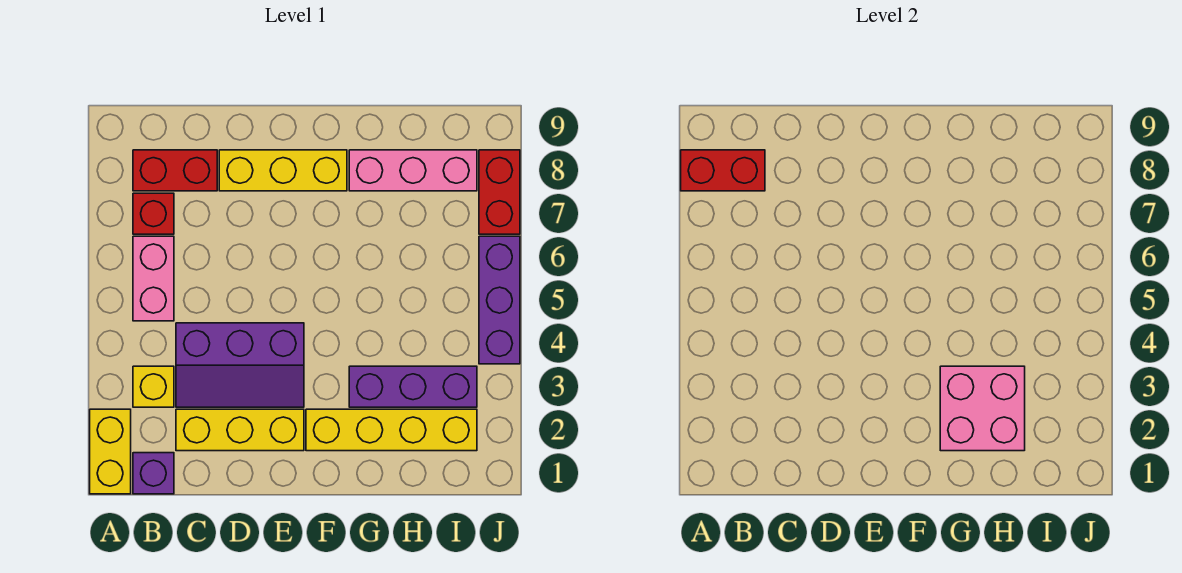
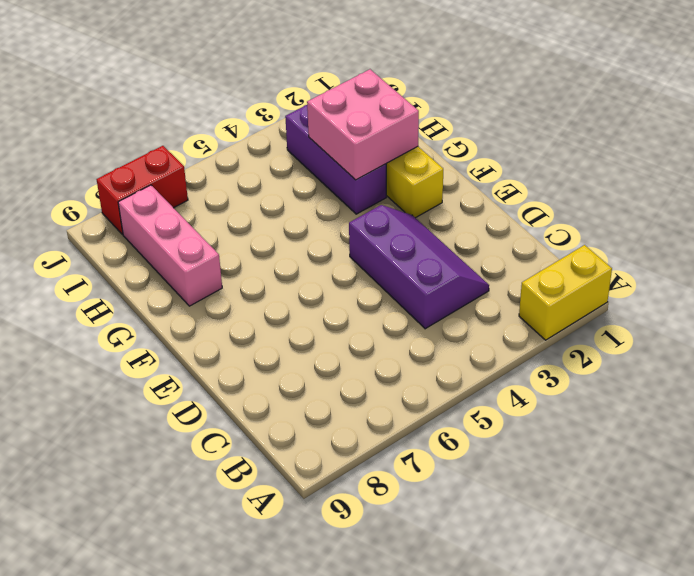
none -> purple brick B1 level 1
none -> yellow brick B3 level 1
none -> pink brick B5:B6 level 1

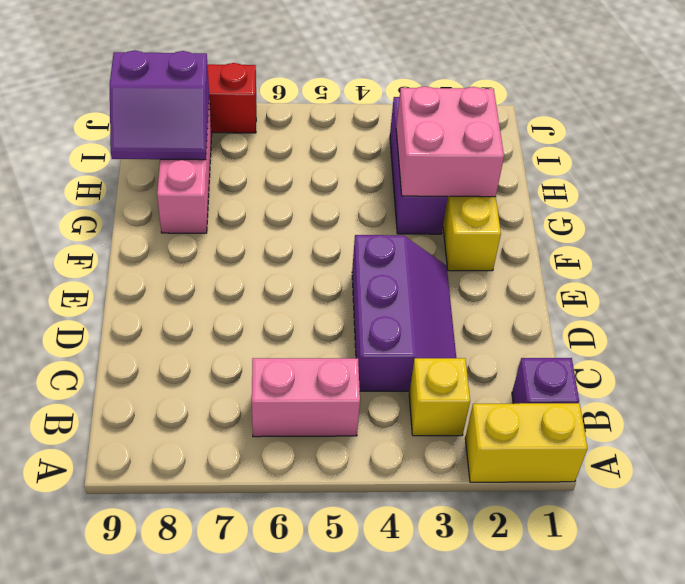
purple slope H8:I9 level 2 top I -> none
none -> red brick B7 level 1
none -> red brick B8:C8 level 1
none -> yellow brick C2:E2 level 1

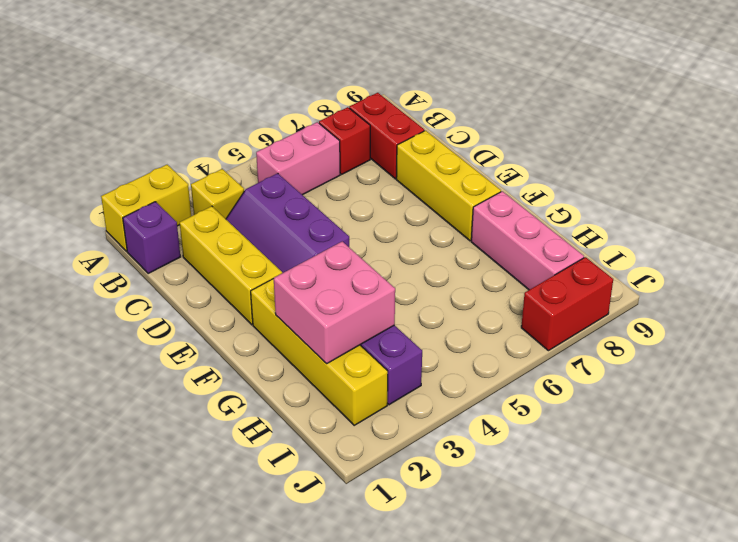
none -> purple brick J4:J6 level 1
none -> red brick A8:B8 level 2

